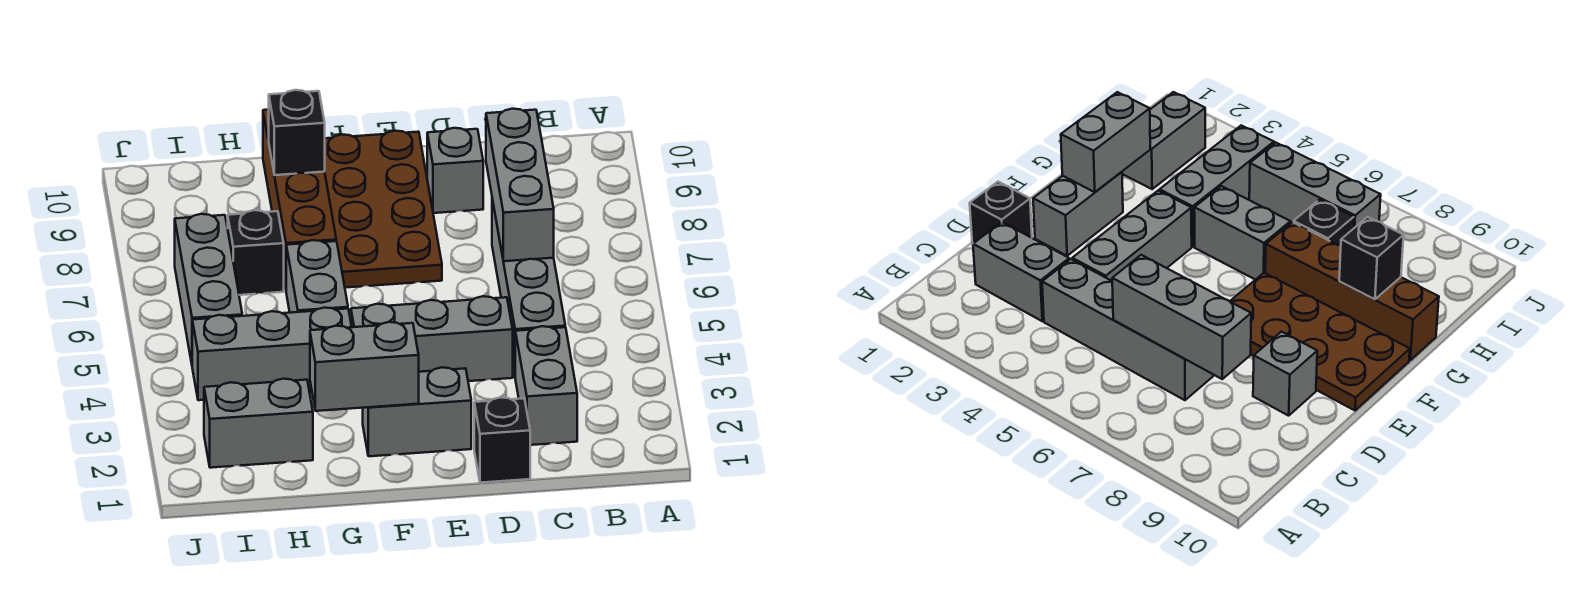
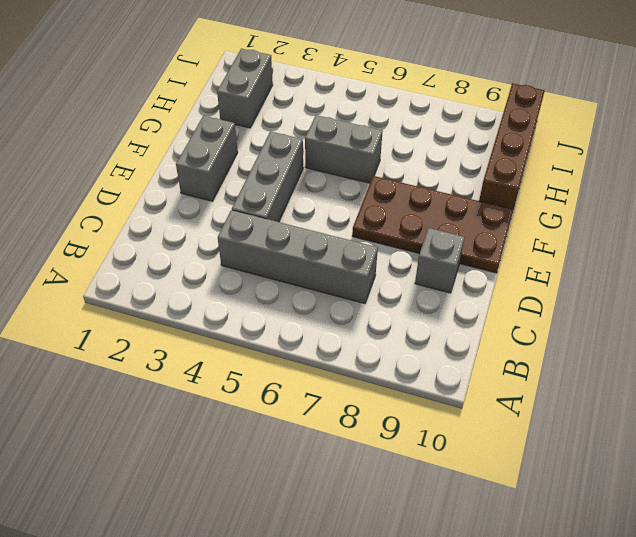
brown brick G10:J10 level 1 -> brown brick G7:G10 level 1
none -> grey brick C2:C3 level 1
none -> black brick D1 level 1
none -> grey brick G4:I4 level 1

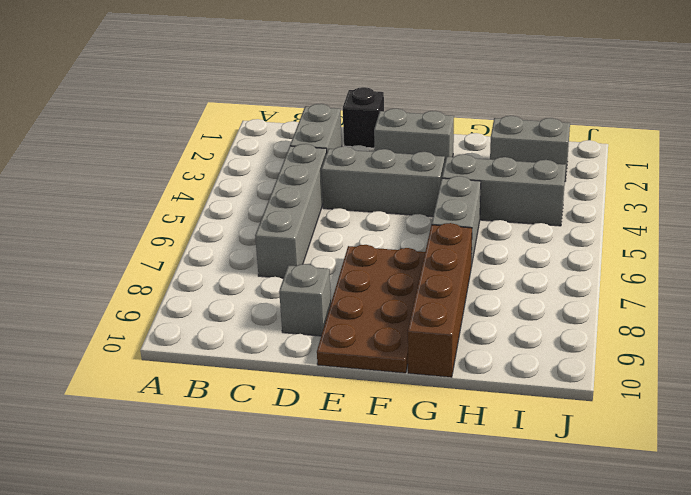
none -> black brick H7 level 1
none -> grey brick I5:I7 level 1
none -> grey brick C6:C8 level 2

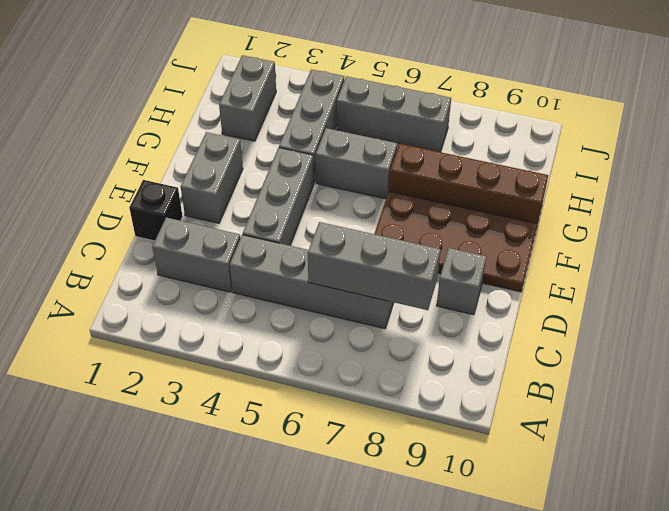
none -> black brick H7 level 1
none -> grey brick F2:G2 level 2
none -> black brick G9 level 2

